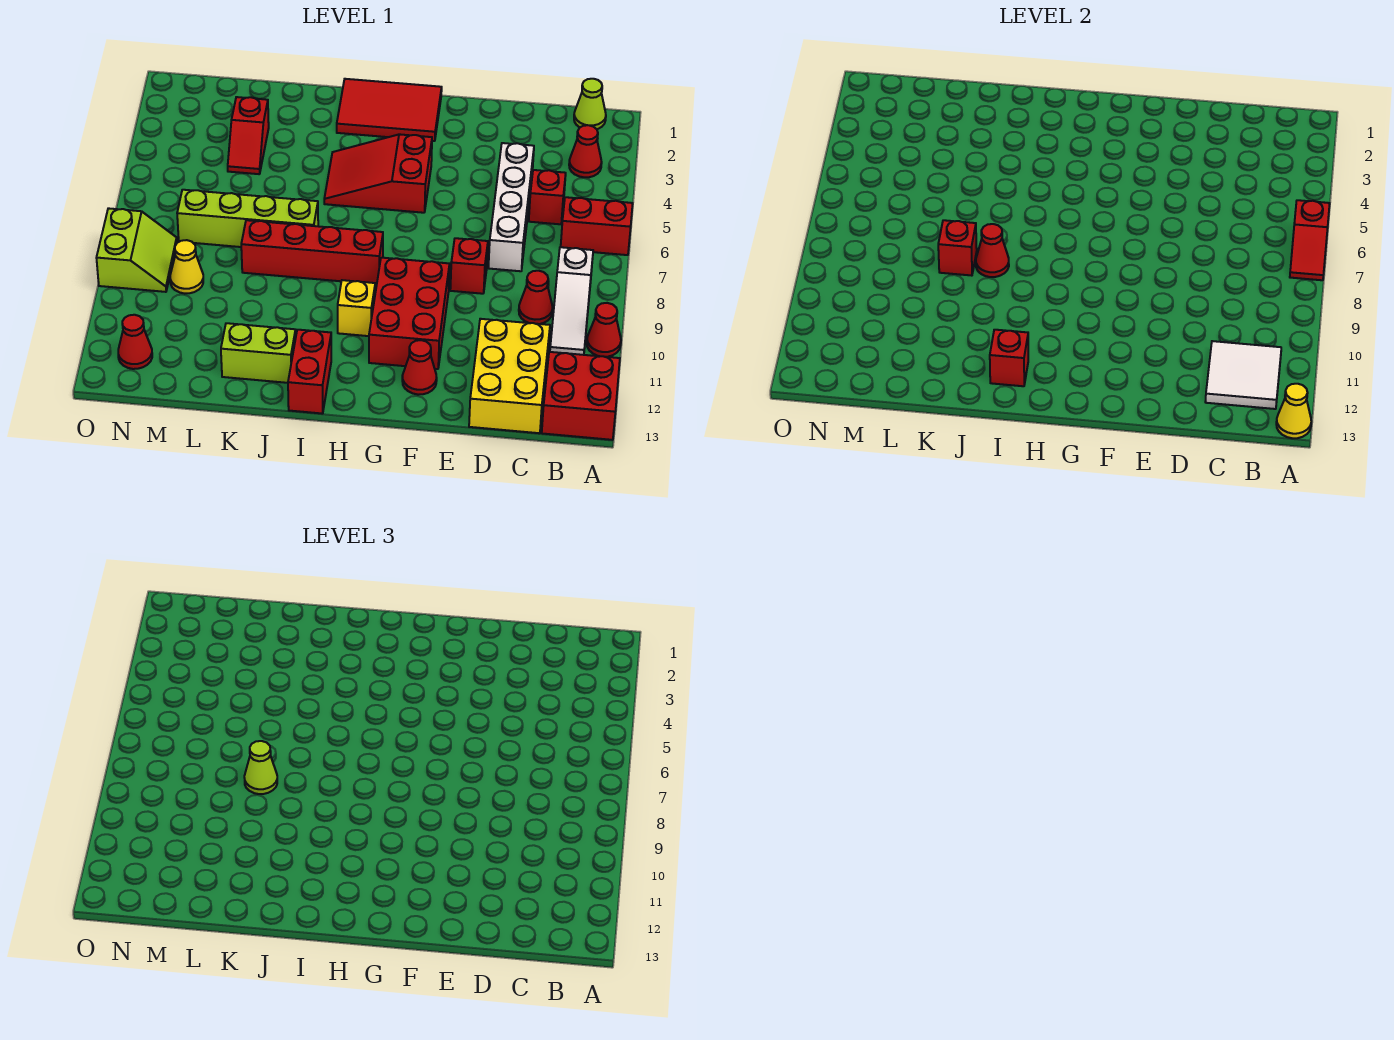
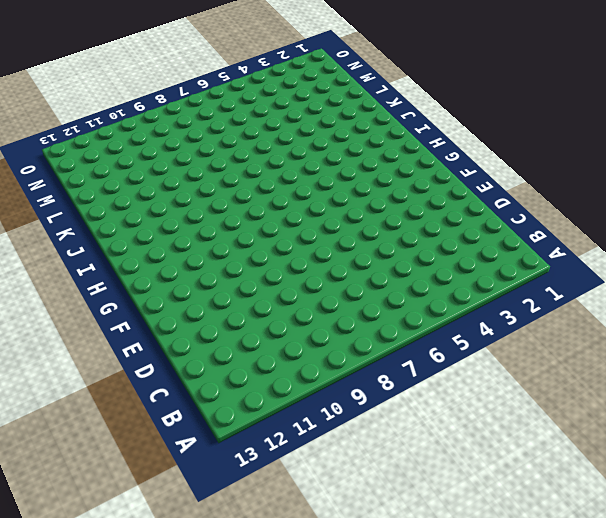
none -> red brick A6:B6 level 1
none -> red cone A10 level 1
none -> red brick A12:B13 level 1
none -> lime cone B1 level 1

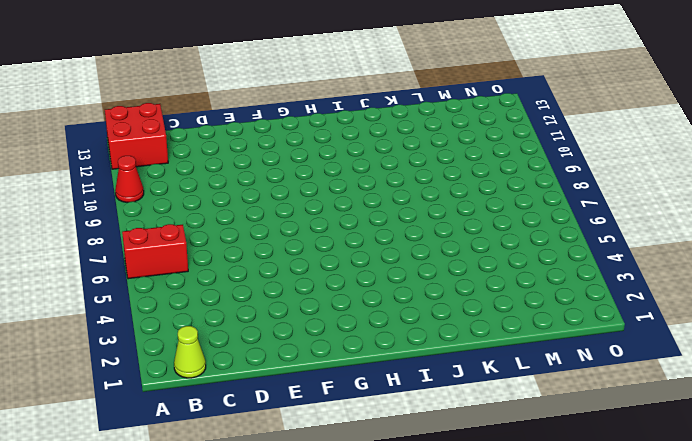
none -> red cone B3 level 1
none -> white slope B8:B10 level 1 top 8
none -> red brick C5 level 1
none -> red cone C9 level 1

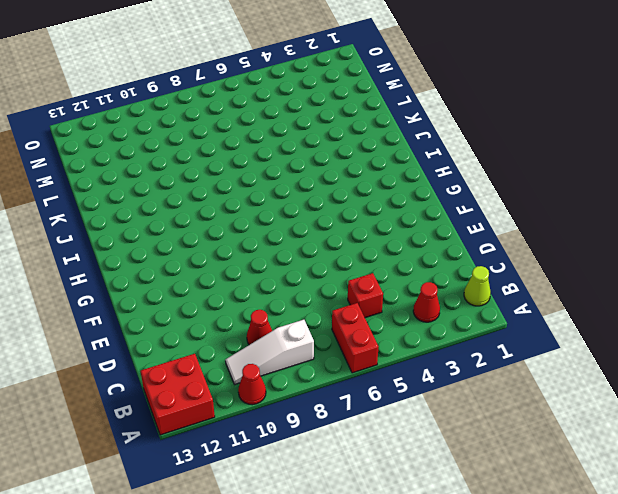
none -> yellow brick C11:D13 level 1
none -> white brick D4:D7 level 1
none -> red brick E8 level 1
none -> red brick F9:G11 level 1

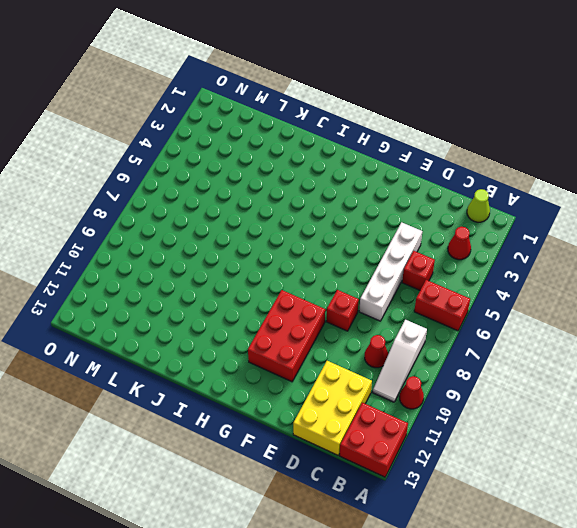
none -> red cone F12 level 1
none -> red tile G1:I2 level 1
none -> red slope G4:I5 level 1 top G
none -> red brick H8:K8 level 1

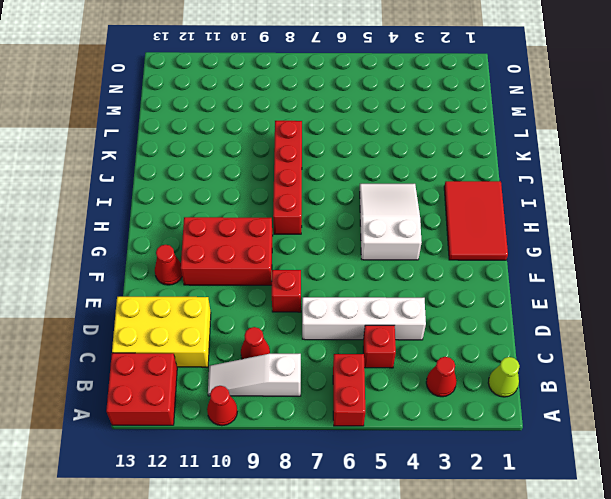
white slope G4:I5 level 1 top G -> red slope G4:I5 level 1 top G
none -> yellow brick H10 level 1
none -> red brick I12:I13 level 1
none -> lime brick J7:M7 level 1
none -> lime brick J12:K12 level 1

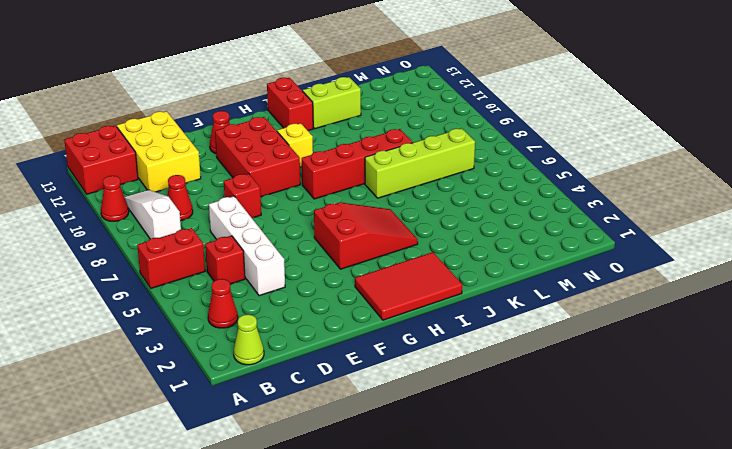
none -> red slope L3:L4 level 1 top 3
none -> yellow cone M9 level 1
none -> lime slope N8:O9 level 1 top O
none -> red cone N12 level 1

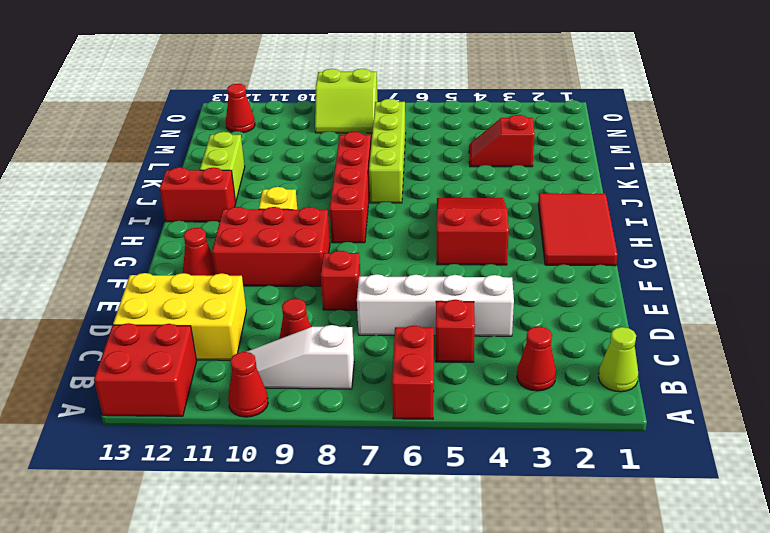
none -> yellow cone M9 level 1
none -> red slope A6:A7 level 2 top 6
none -> yellow cone A13 level 2
none -> white tile B11:C12 level 2

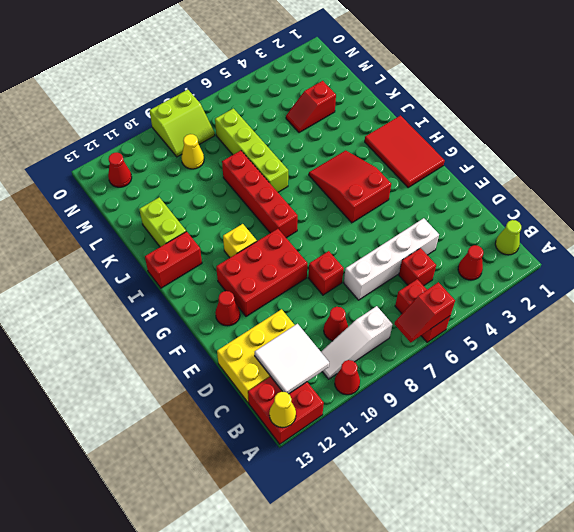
none -> red brick I12 level 2
none -> red cone J8 level 2
none -> red brick K8 level 2
none -> lime cone K8 level 3

